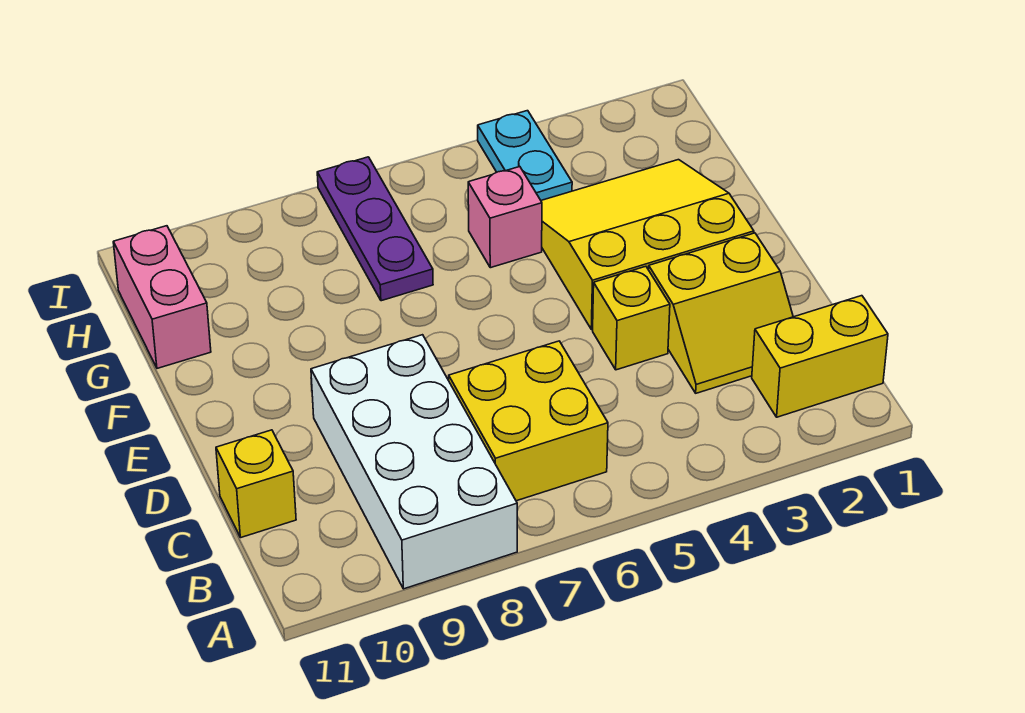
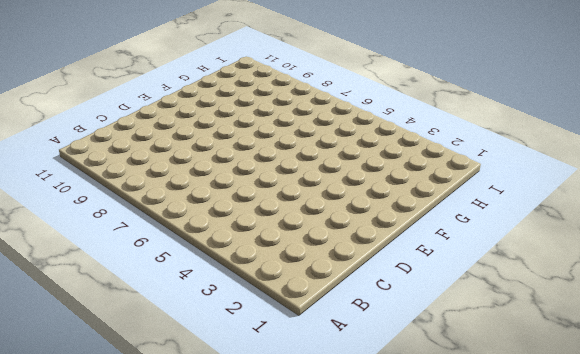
none -> white brick A8:D9 level 1
none -> yellow brick B1:B2 level 1

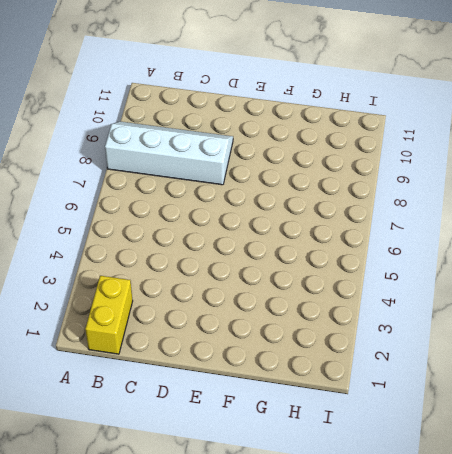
white slope A8:D9 level 1 top 8 -> white brick A8:D9 level 1
none -> yellow brick B6:C7 level 1
none -> yellow slope C2:D3 level 1 top D

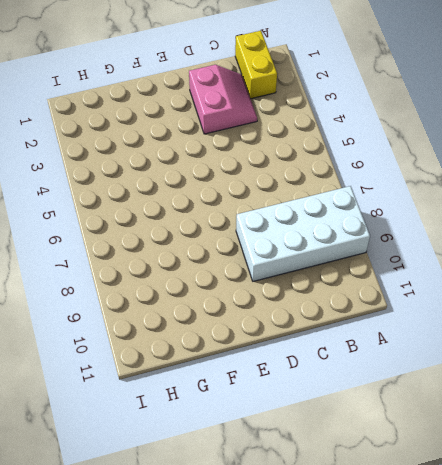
pink slope C2:D3 level 1 top D -> yellow slope C2:D3 level 1 top D
none -> yellow brick B6:C7 level 1
none -> yellow brick C11 level 1

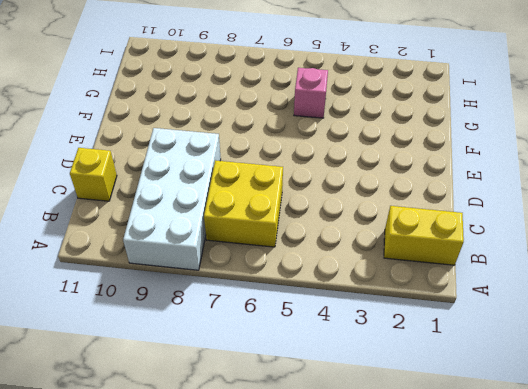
none -> yellow slope C2:D3 level 1 top D
none -> yellow brick D4 level 1

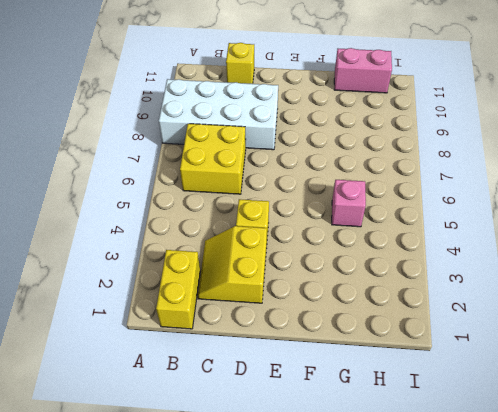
none -> yellow slope E2:G4 level 1 top E
none -> purple plate G7:I7 level 1

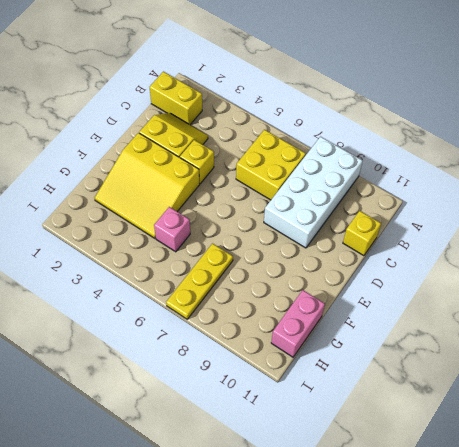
yellow plate G7:I7 level 1 -> purple plate G7:I7 level 1
none -> cyan plate H4:I4 level 1

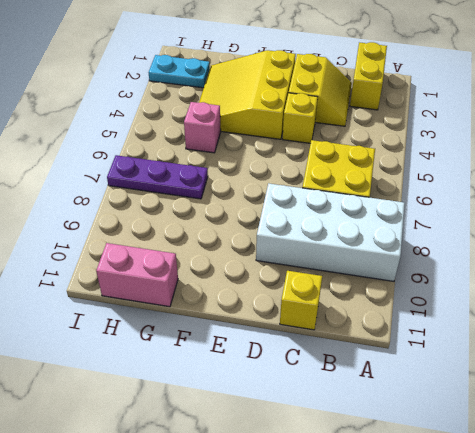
cyan plate H2:I2 level 1 -> cyan plate H4:I4 level 1

